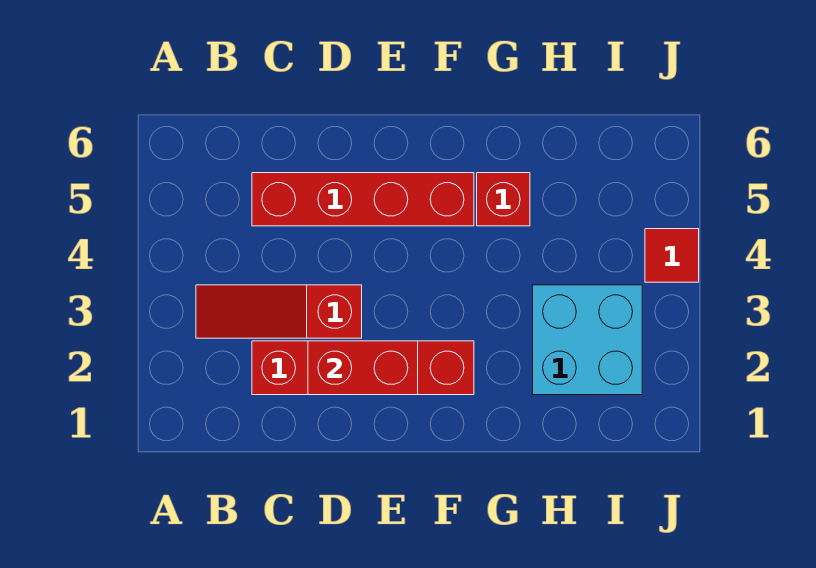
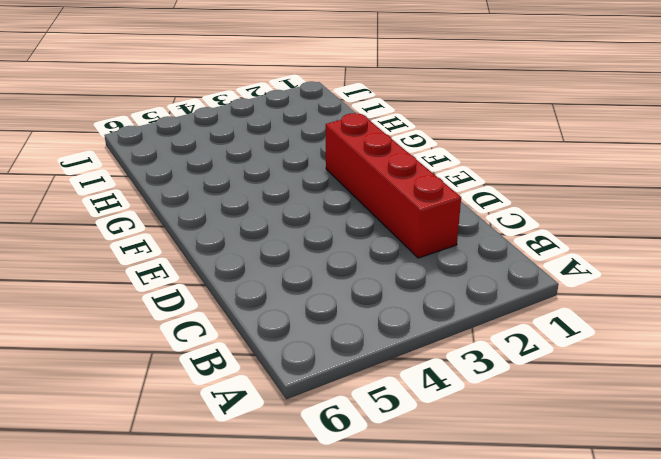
none -> red slope B3:D3 level 1 top D
none -> red brick C5:F5 level 1

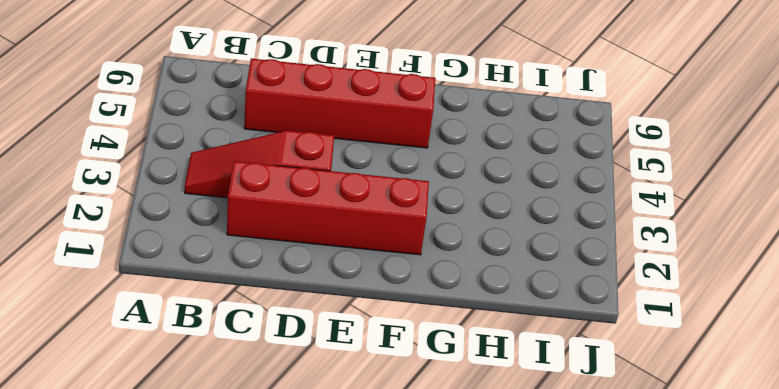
none -> red brick G5 level 1
none -> cyan brick H2:I3 level 1

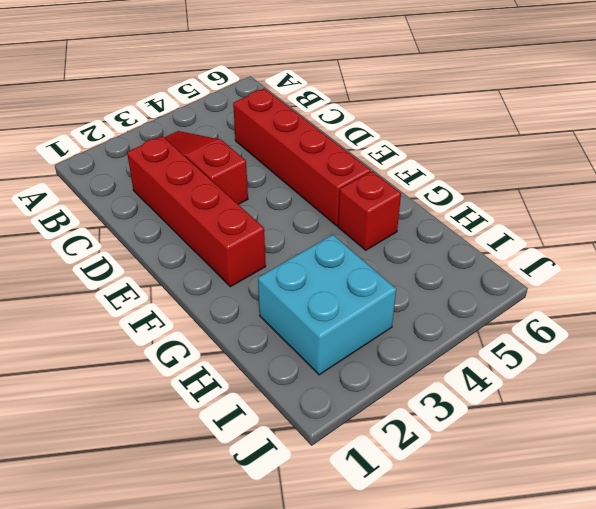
none -> red tile J4 level 1
none -> red brick D2:E2 level 2

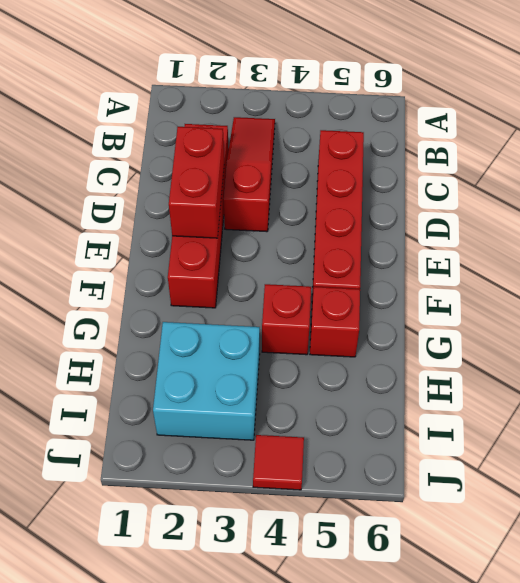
red brick G4 level 1 -> none

